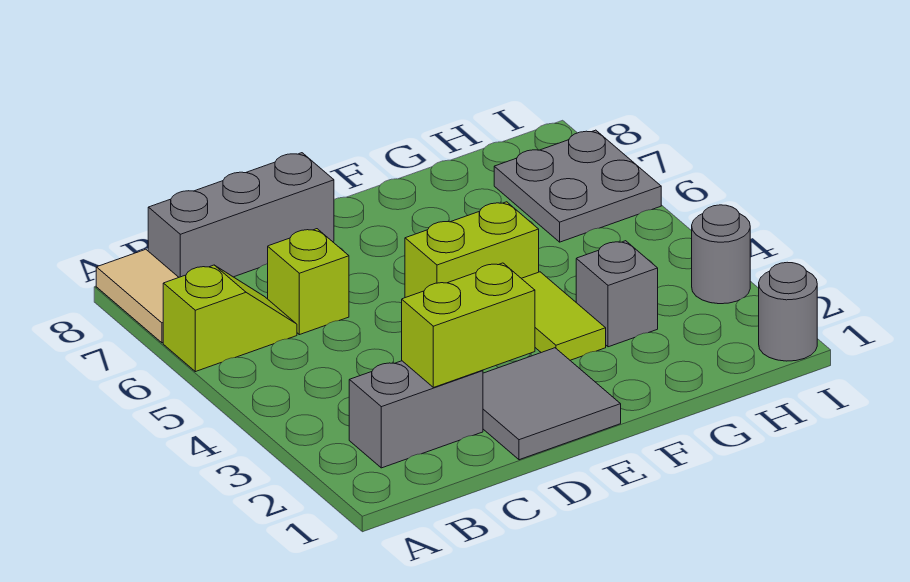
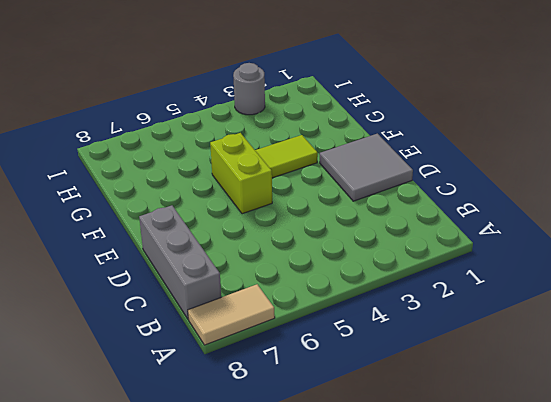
none -> lime slope A6:B6 level 1 top A
none -> grey brick B2:C2 level 1
none -> lime brick C6 level 1

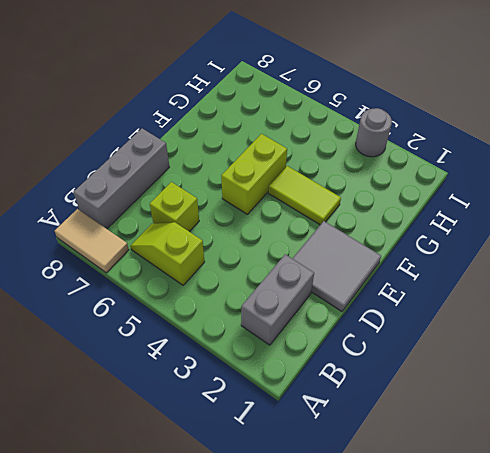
lime slope B5:B6 level 1 top 5 -> lime slope A6:B6 level 1 top A
none -> grey brick G3 level 1
none -> grey plate H6:I7 level 1
none -> grey round brick I1 level 1

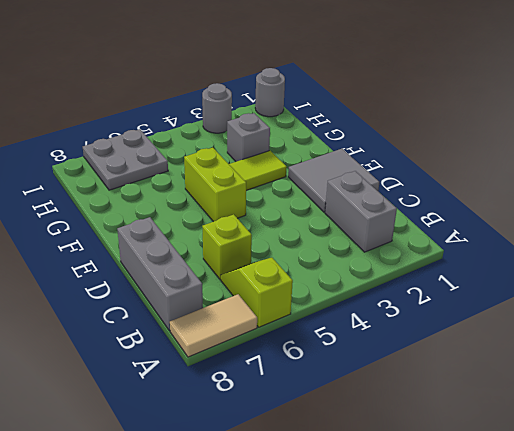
none -> lime brick C2:D2 level 2

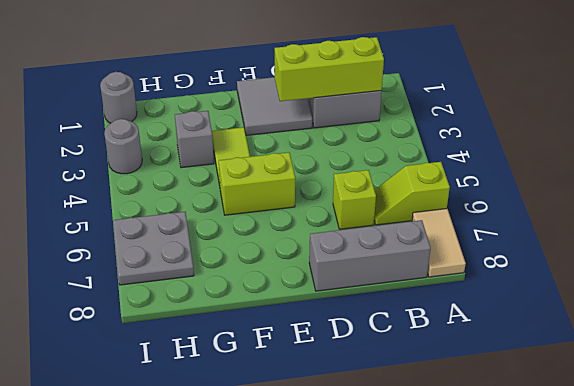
lime brick B2:D2 level 2 -> lime brick C2:D2 level 2

